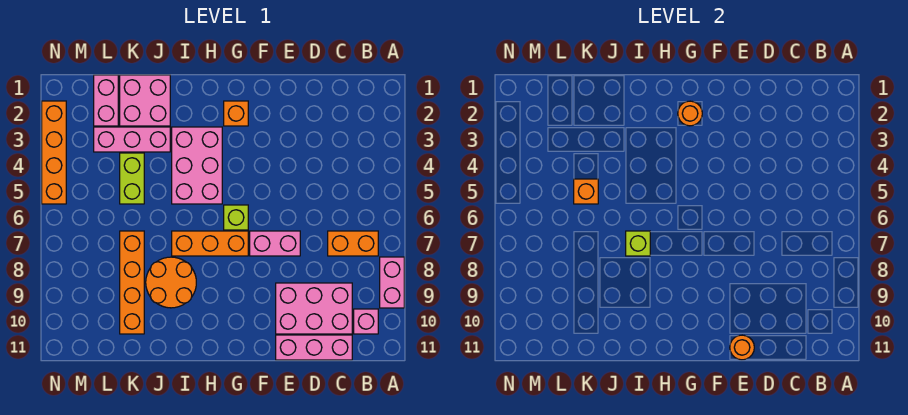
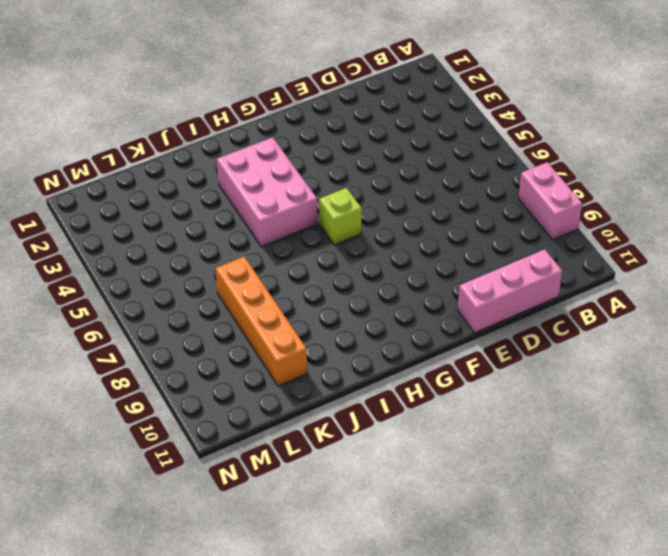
none -> orange brick B7:C7 level 1
none -> pink brick B10 level 1
none -> pink brick C9:E10 level 1

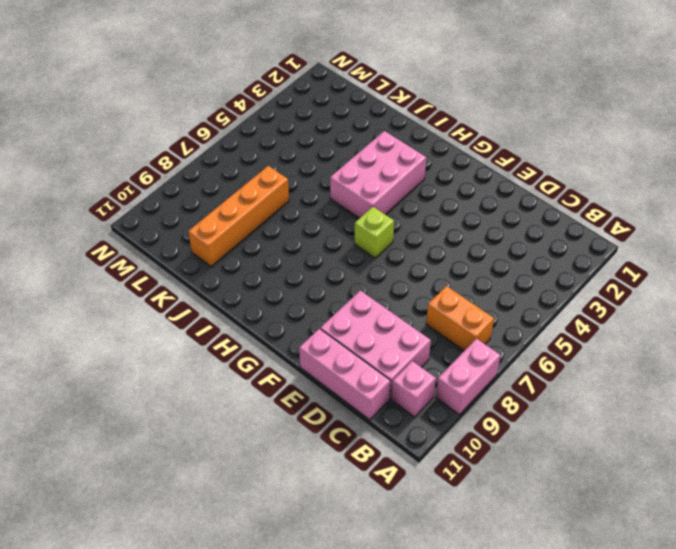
none -> pink brick E7:F7 level 1
none -> orange brick G2 level 1
none -> orange brick G7:I7 level 1

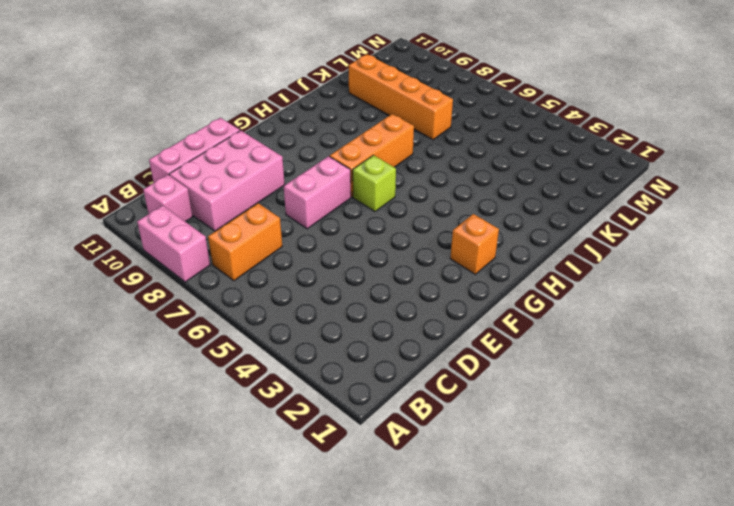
none -> pink brick H3:I5 level 1
none -> orange round brick I8:J9 level 1
none -> pink brick J1:K2 level 1

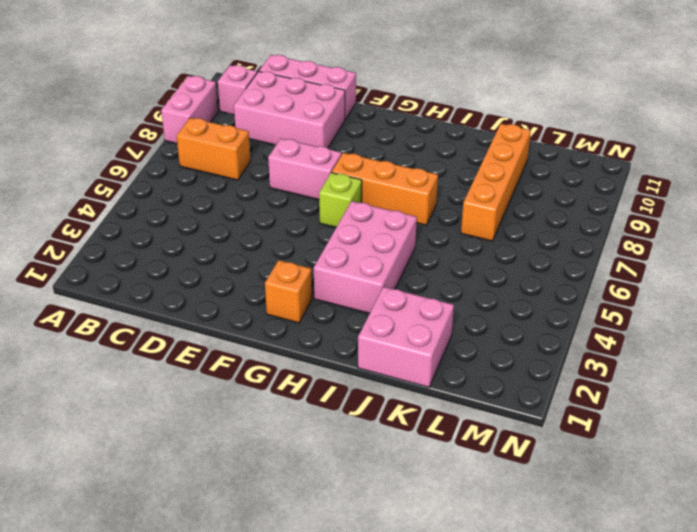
none -> orange round brick I8:J9 level 1
none -> pink brick J3:L3 level 1
none -> lime brick K4:K5 level 1

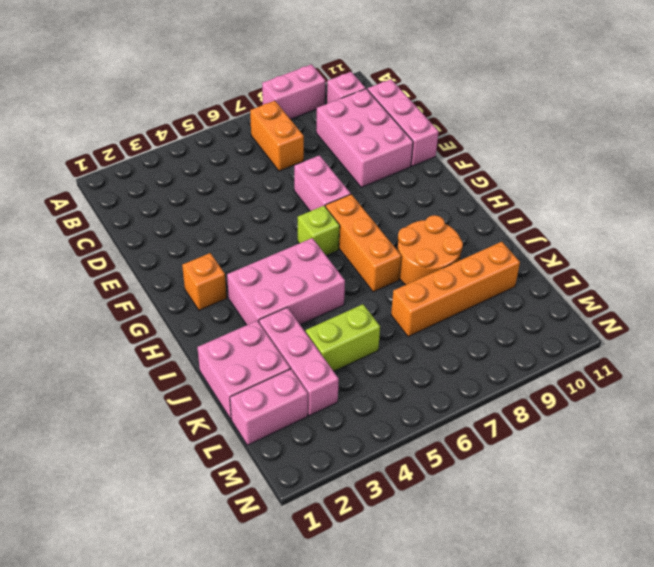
none -> orange brick N2:N5 level 1
none -> orange round brick E11 level 2
none -> orange round brick G2 level 2

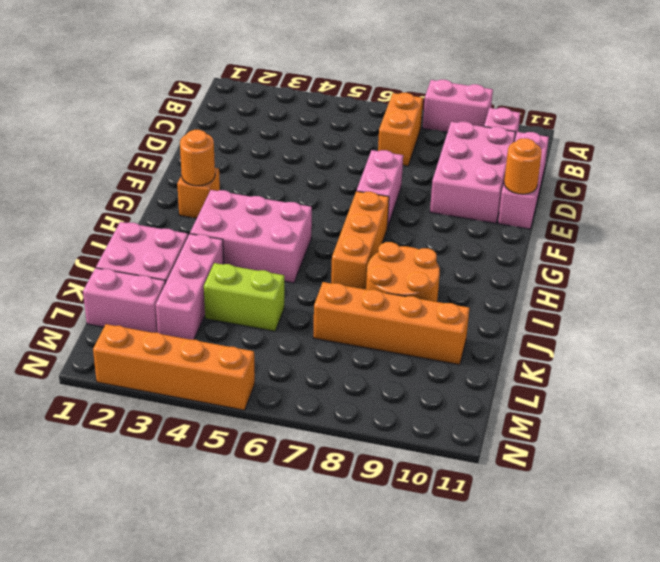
none -> lime brick G6 level 1
none -> lime brick I7 level 2
none -> orange brick K5 level 2

